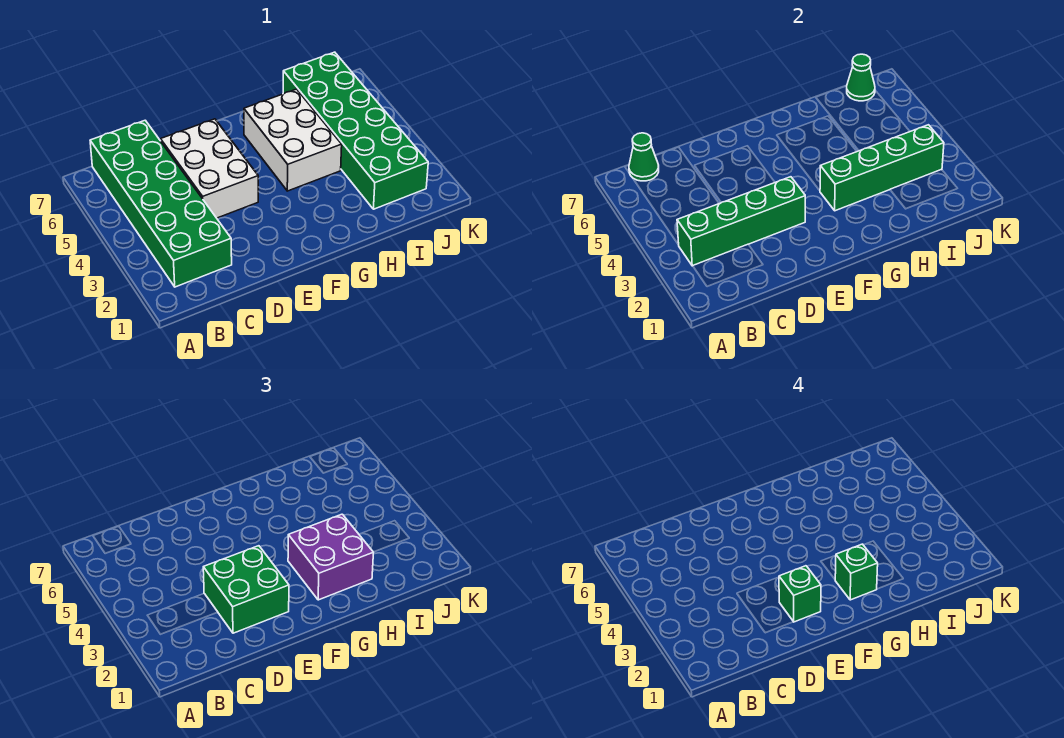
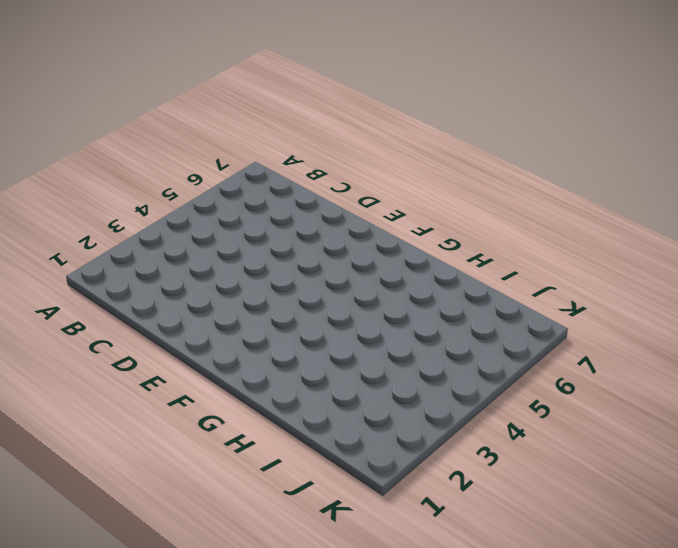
none -> green brick B2:C7 level 1
none -> white brick D4:E6 level 1
none -> white brick G4:H6 level 1

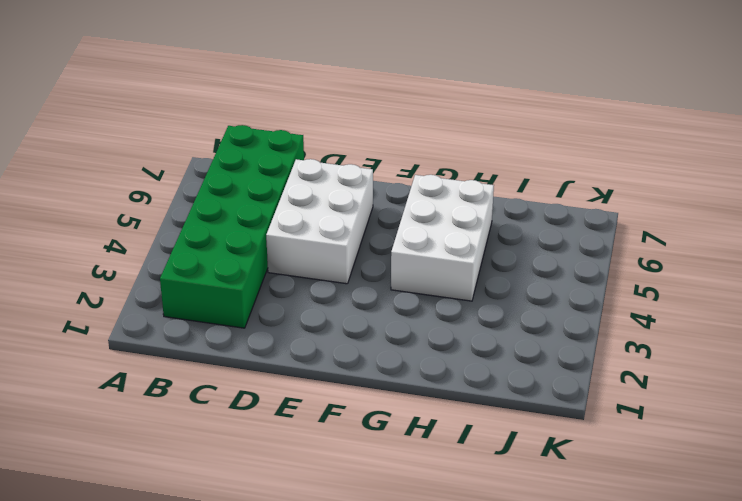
none -> green brick I2:J7 level 1
none -> green brick B3:E3 level 2
none -> green cone B7 level 2

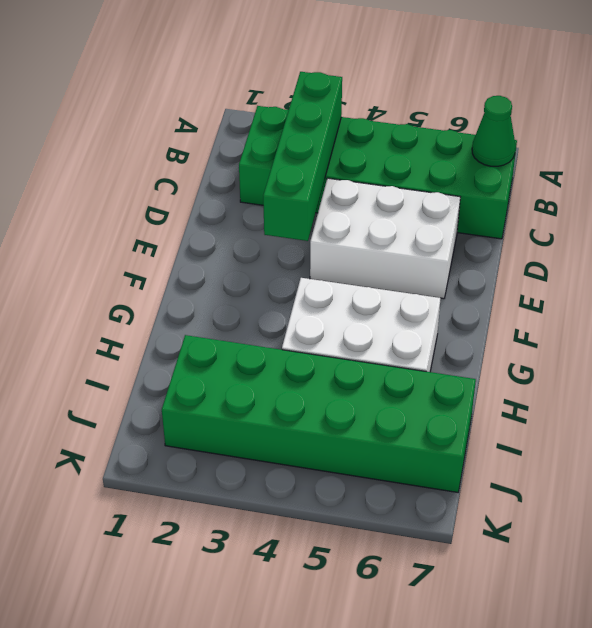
none -> green brick G3:J3 level 2
none -> green cone J7 level 2
none -> green brick D2:E3 level 3

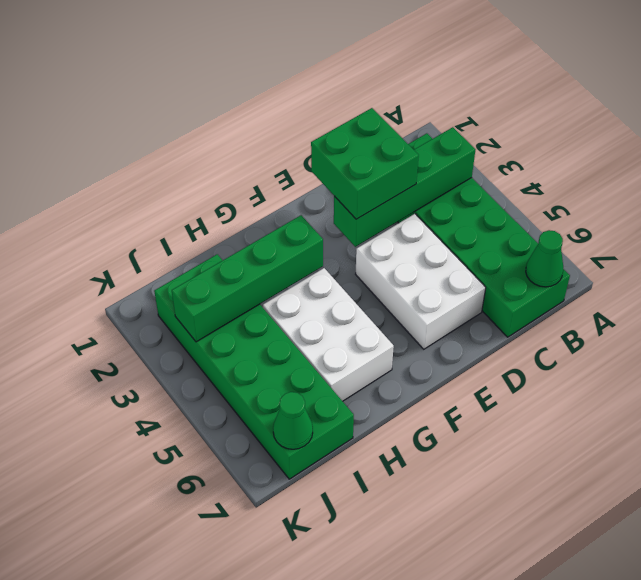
none -> purple brick G2:H3 level 3
none -> green brick E2 level 4
none -> green brick G2 level 4

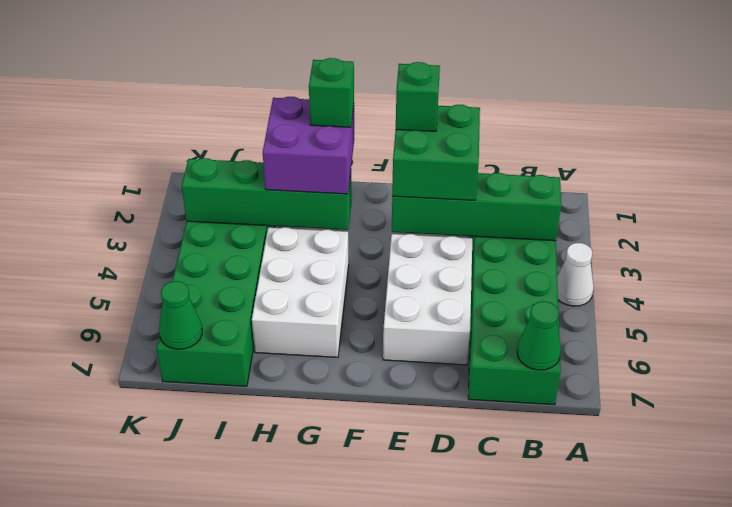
white cone A4 level 1 -> none

